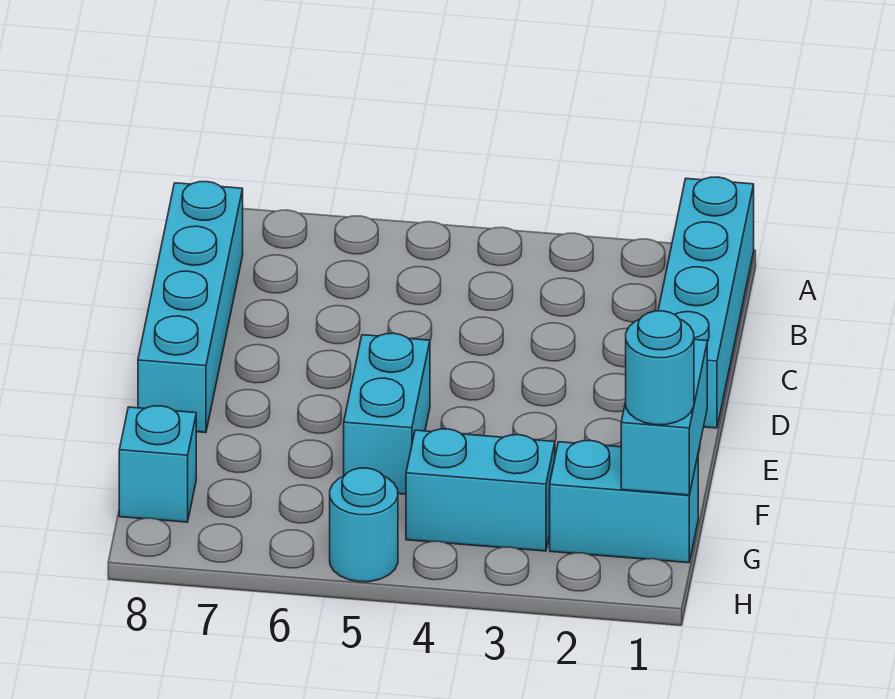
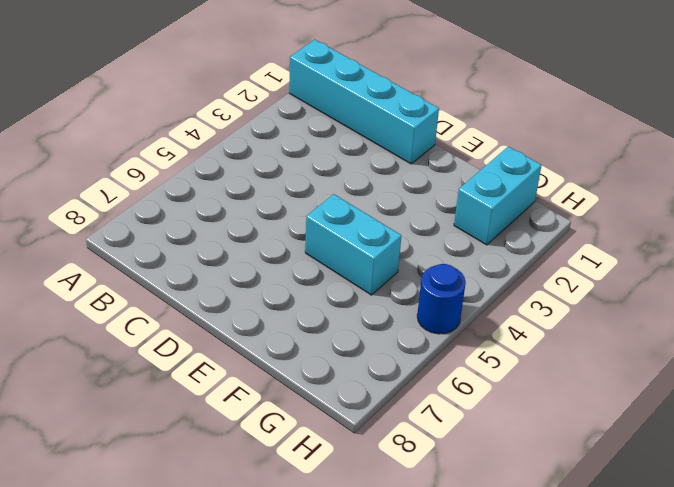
blue round brick H5 level 1 -> cyan round brick H5 level 1
none -> cyan brick B8:E8 level 1
none -> cyan brick G3:G4 level 1

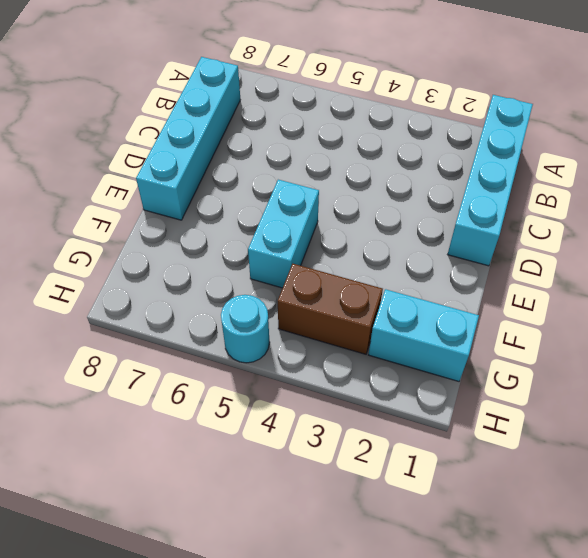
brown brick G3:G4 level 1 -> cyan brick G3:G4 level 1
none -> cyan brick G8 level 1
none -> cyan brick F1:G1 level 2

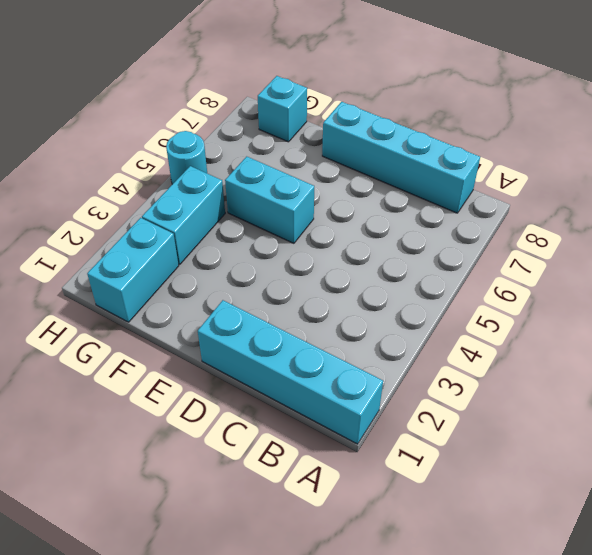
none -> cyan brick F1:G1 level 2
none -> cyan round brick G1 level 3

